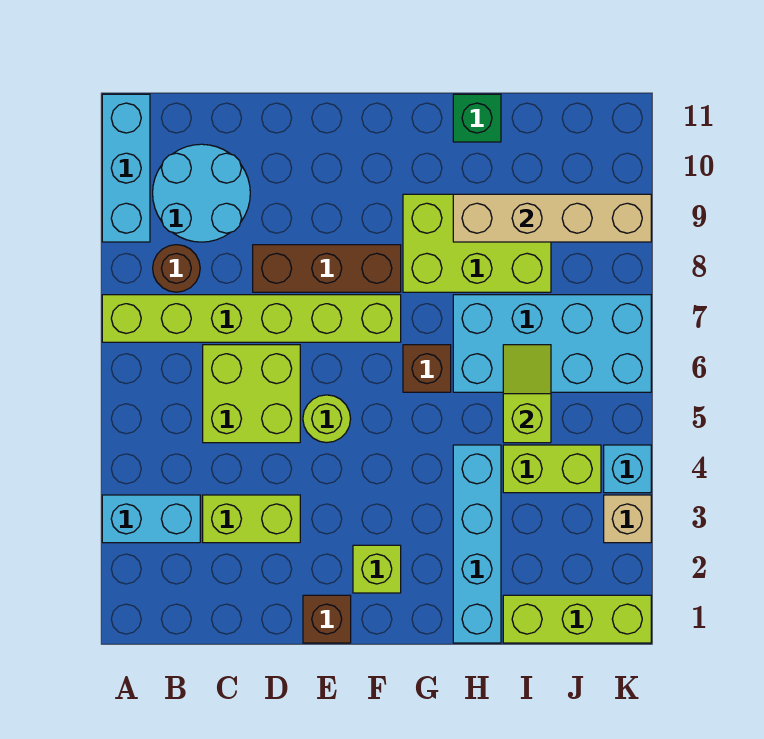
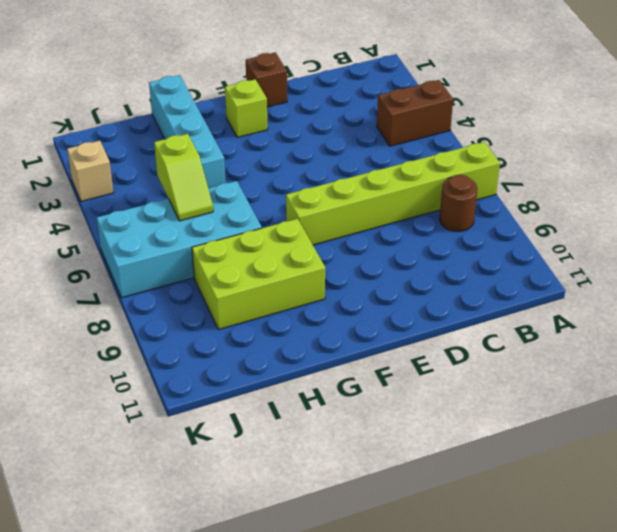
brown brick A4:B4 level 1 -> none
none -> cyan brick A3:B3 level 1
none -> cyan brick A9:A11 level 1
none -> cyan round brick B9:C10 level 1

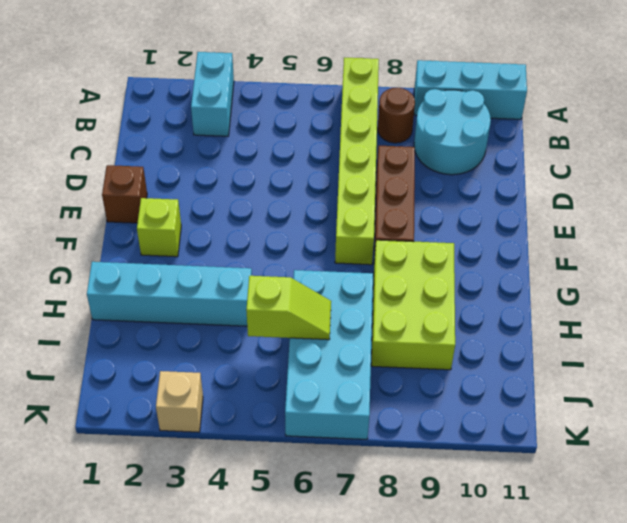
none -> lime brick C3:D3 level 1
none -> lime brick C5:D6 level 1
none -> lime round brick E5 level 1

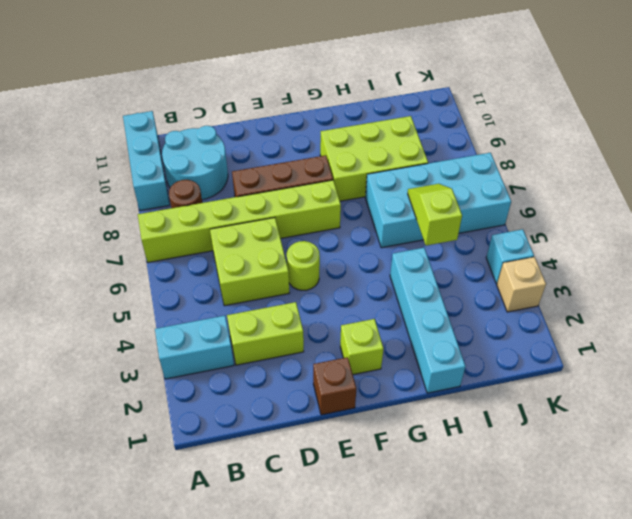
none -> brown brick G6 level 1
none -> green brick H11 level 1
none -> lime brick I1:K1 level 1

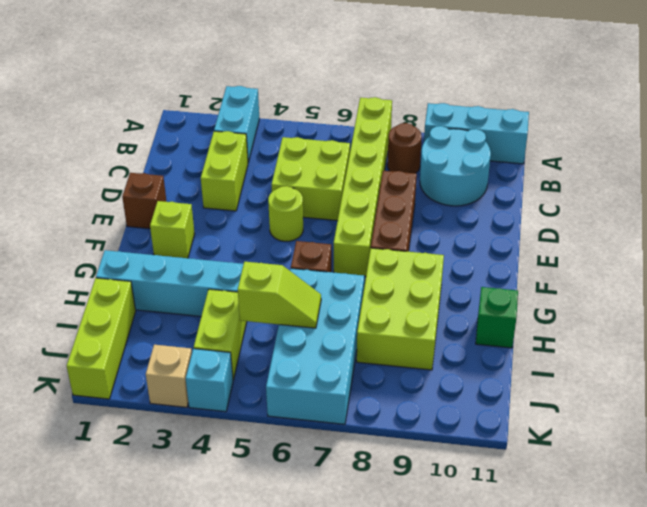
none -> tan brick H9:K9 level 2

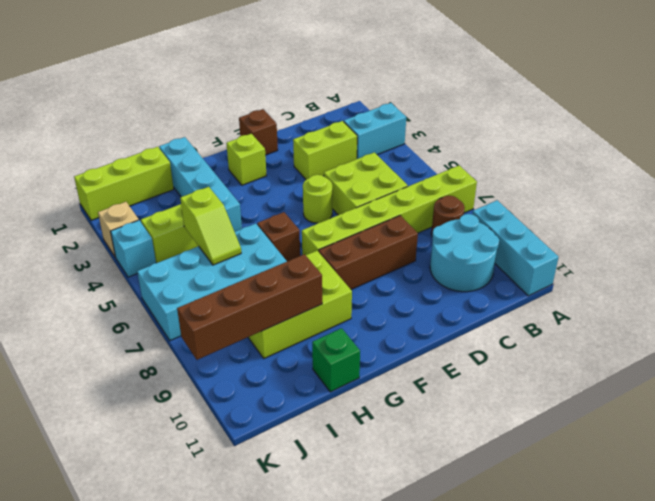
brown brick H9:K9 level 2 -> tan brick H9:K9 level 2

